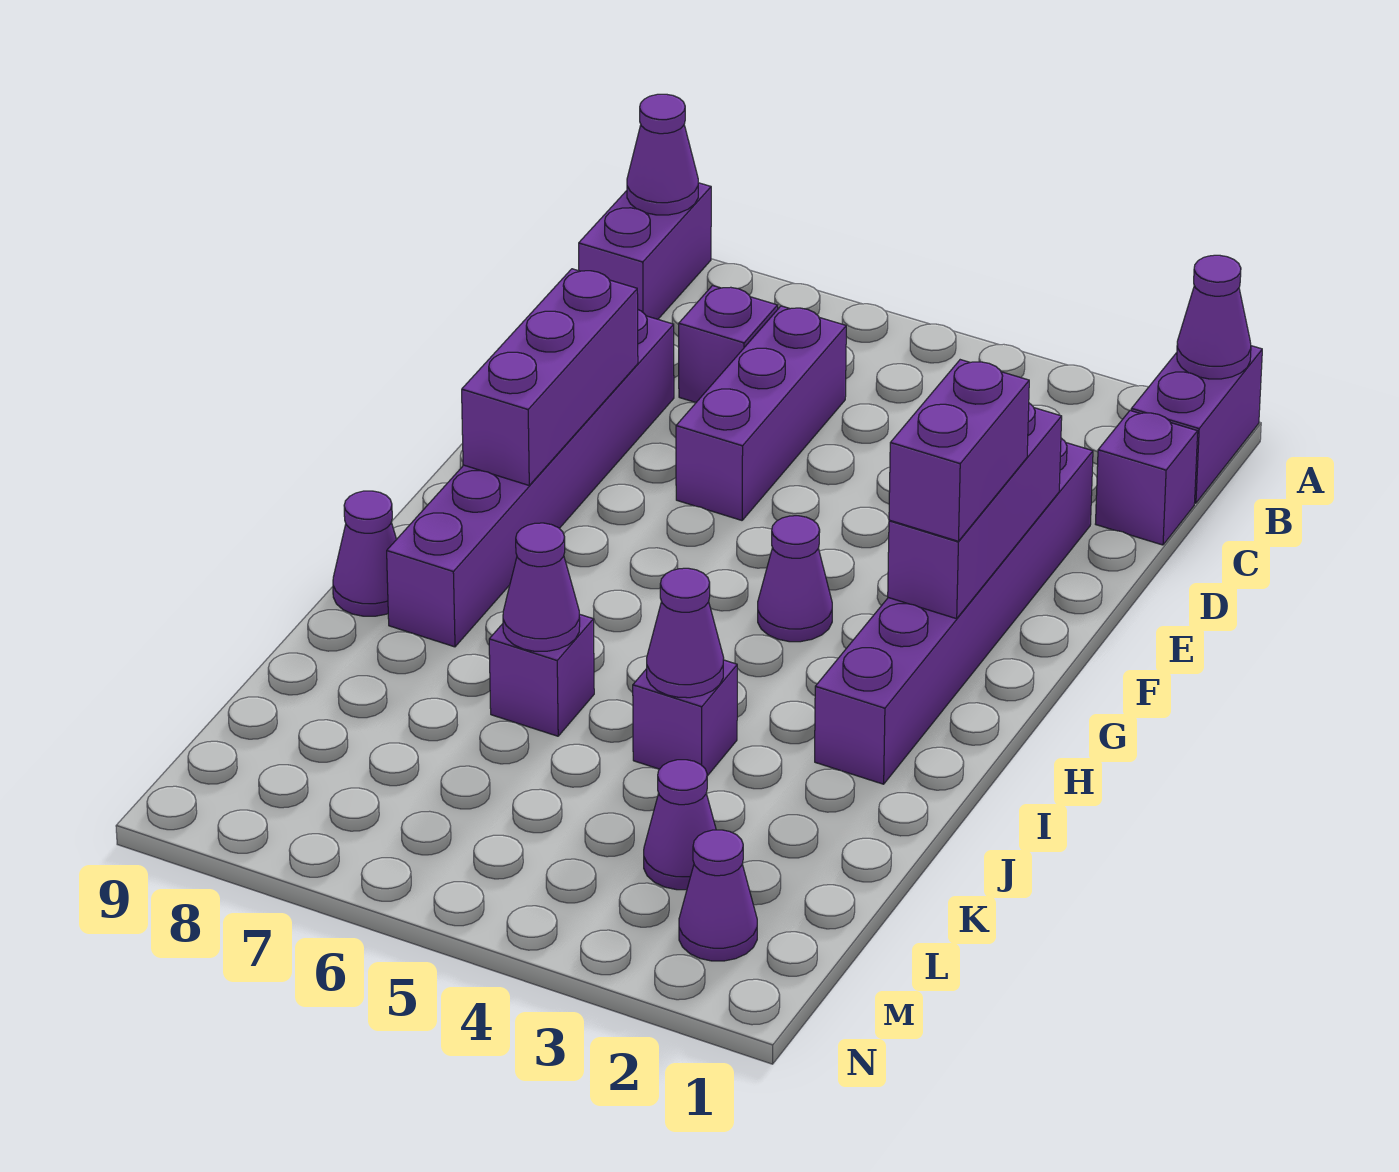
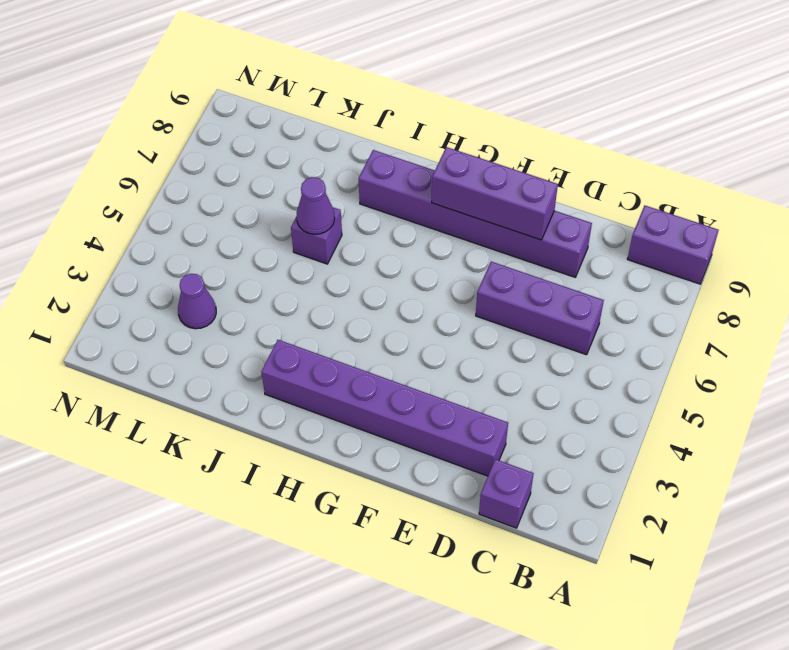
none -> purple brick A1:B1 level 1
none -> purple brick C7 level 1
none -> purple cone G4 level 1

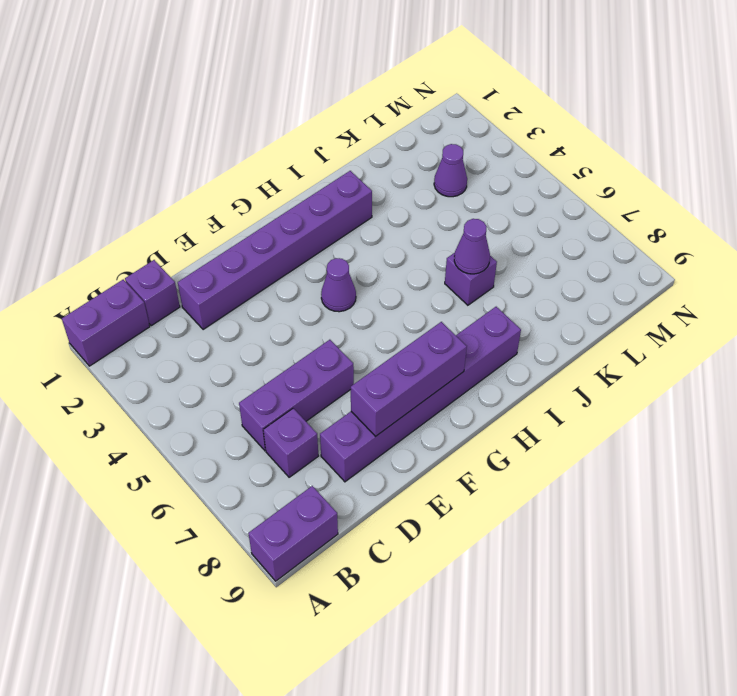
none -> purple cone I9 level 1
none -> purple brick J4 level 1
none -> purple cone M2 level 1

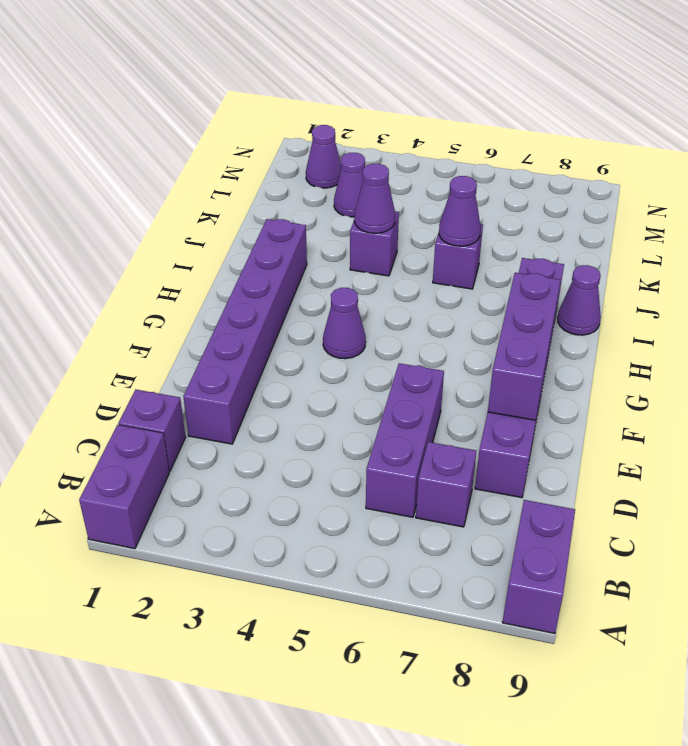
none -> purple cone A1 level 2
none -> purple cone A9 level 2
none -> purple brick E2:G2 level 2

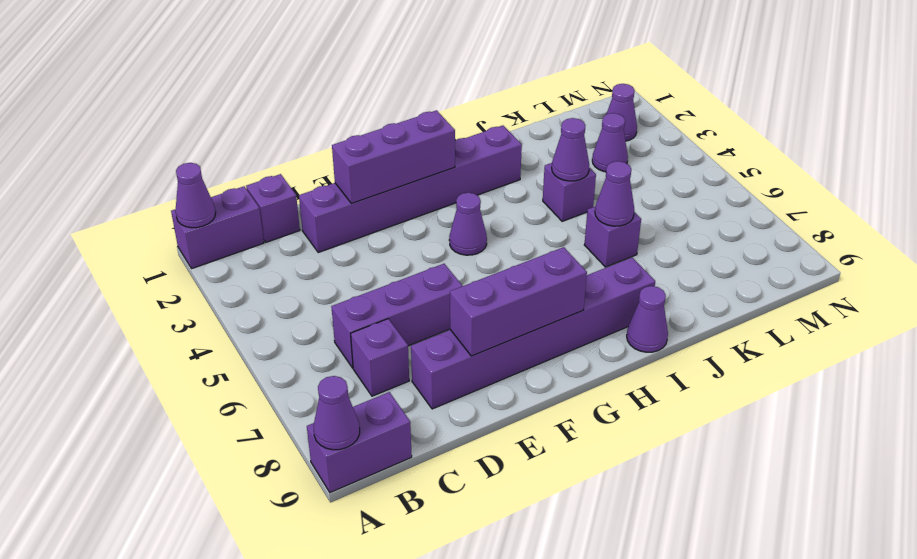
none -> purple brick F2:G2 level 3

